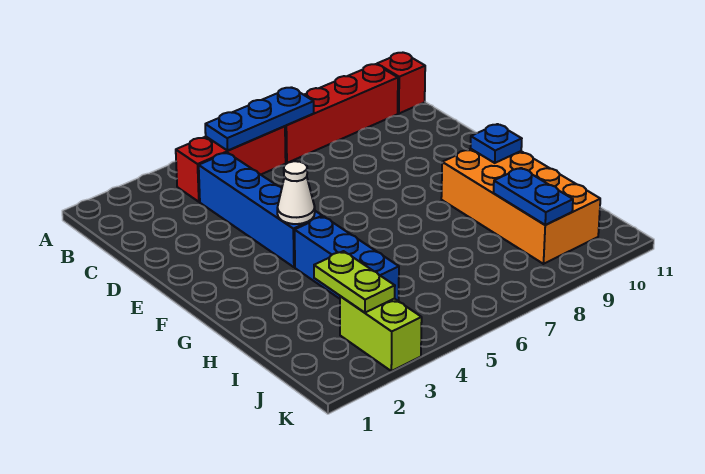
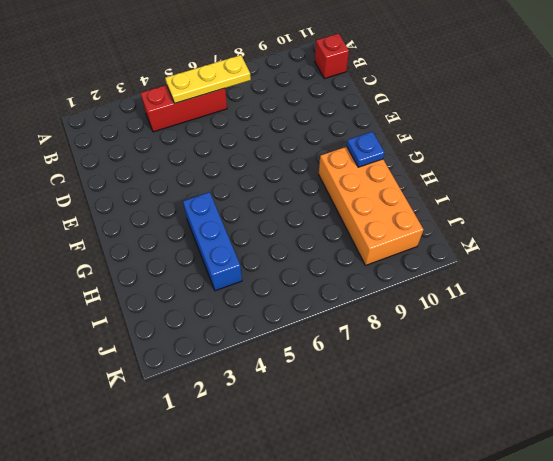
yellow plate B5:B7 level 2 -> blue plate B5:B7 level 2
none -> red brick B7:B10 level 1
none -> blue brick C4:F4 level 1
none -> lime brick J3:K3 level 1

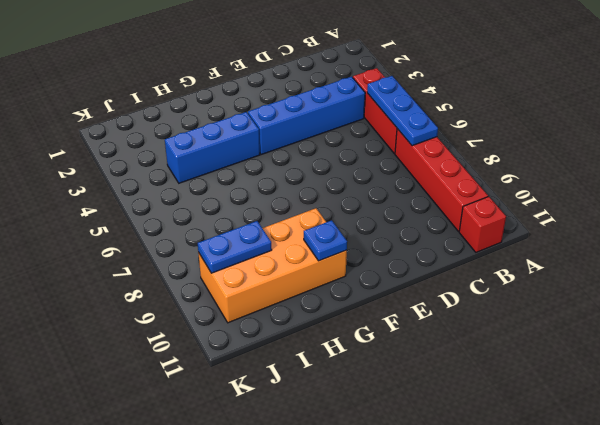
none -> lime brick J3:K3 level 1
none -> white cone F4 level 2
none -> lime plate I3:J3 level 2

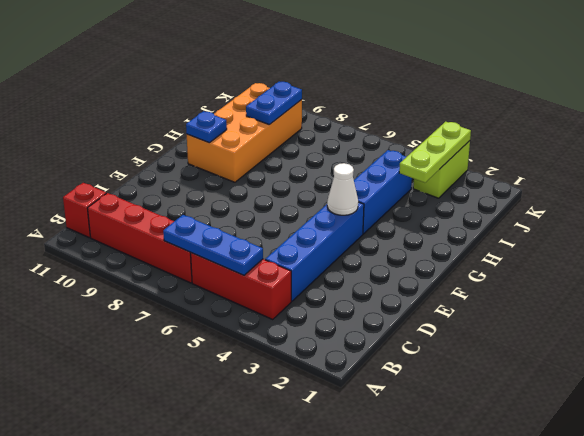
lime plate I3:K3 level 2 -> lime plate I3:J3 level 2

